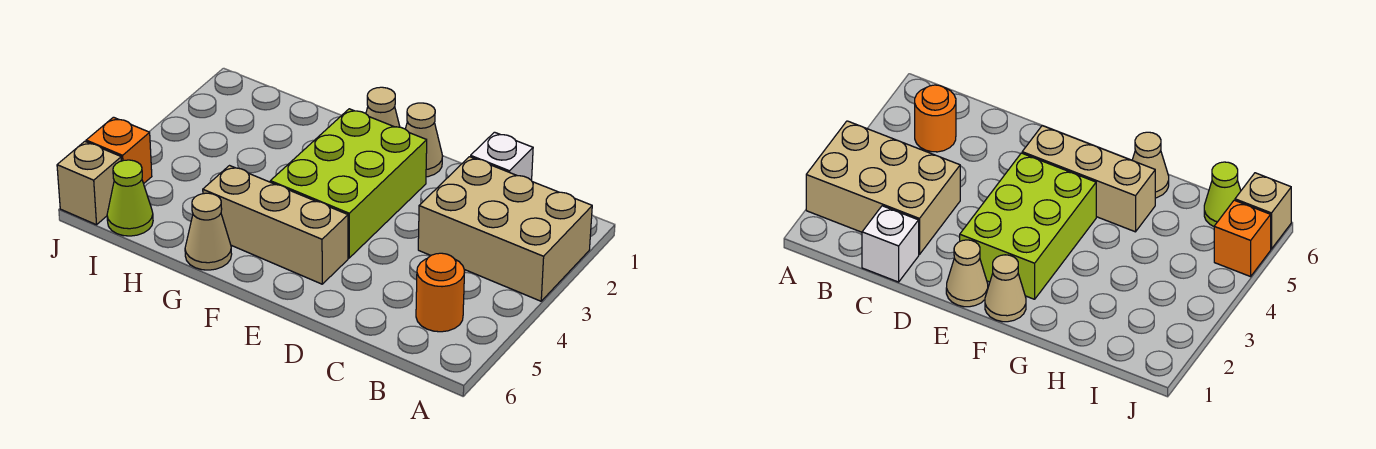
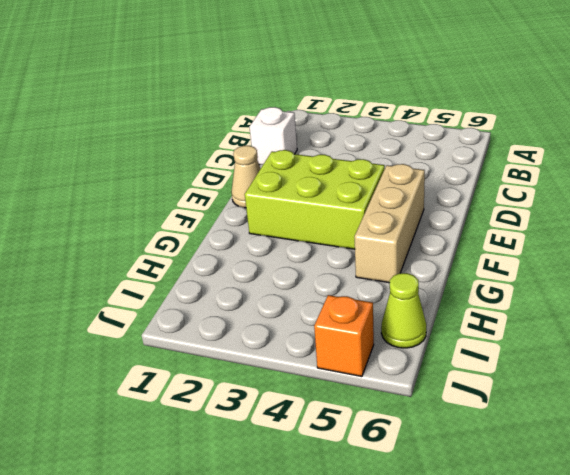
none -> tan brick A2:C3 level 1
none -> orange round brick B5 level 1

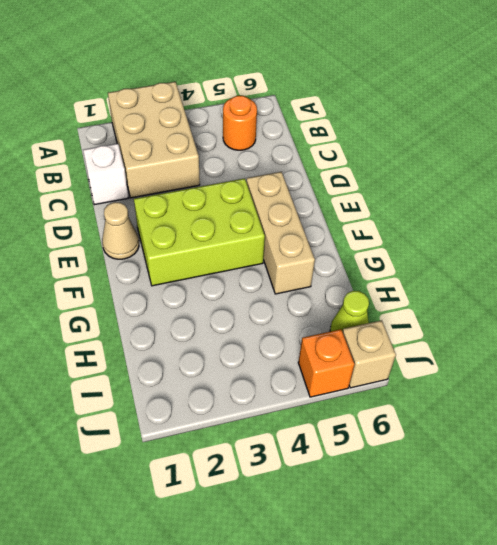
none -> tan cone F1 level 1
none -> tan cone G6 level 1

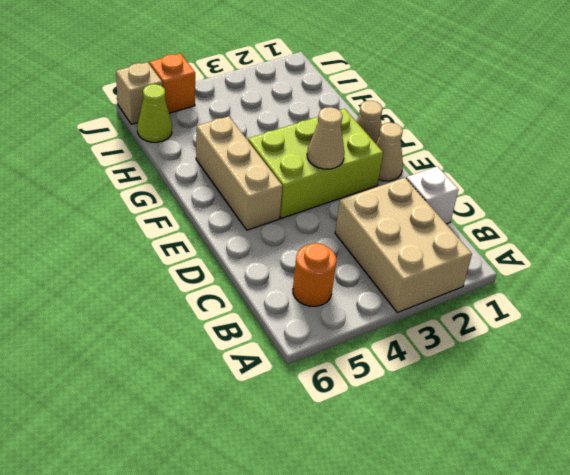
tan cone E3 level 2 -> tan cone G6 level 1

